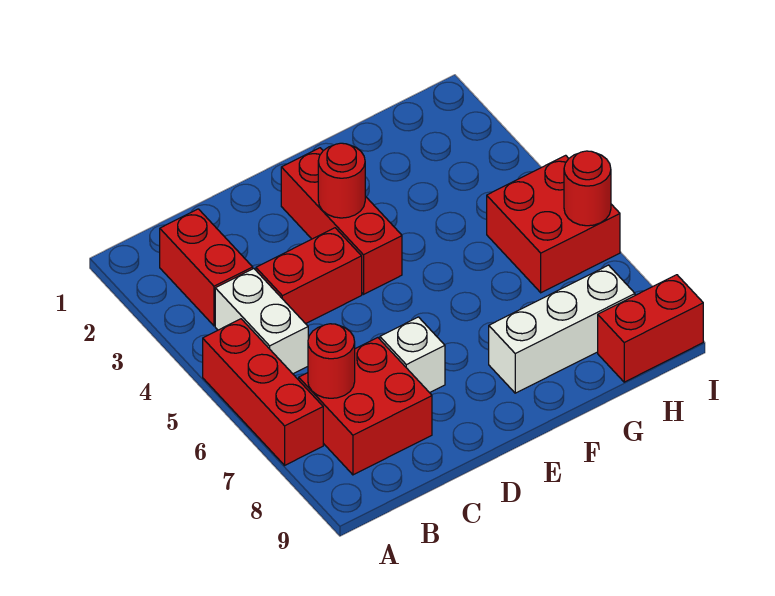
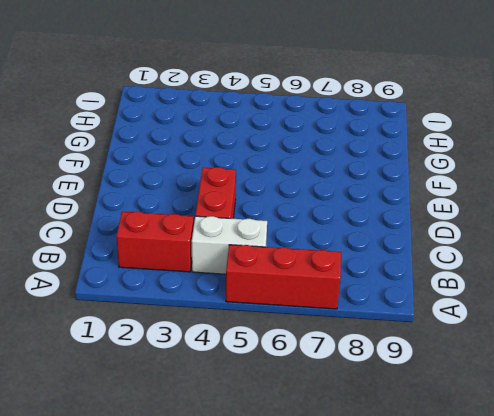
none -> red brick B7:C8 level 1
none -> white brick D7 level 1
none -> red brick E2:E4 level 1

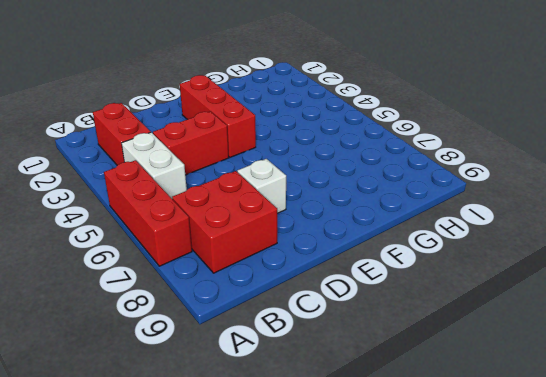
none -> white brick F8:H8 level 1
none -> red brick H5:I6 level 1
none -> red brick H9:I9 level 1

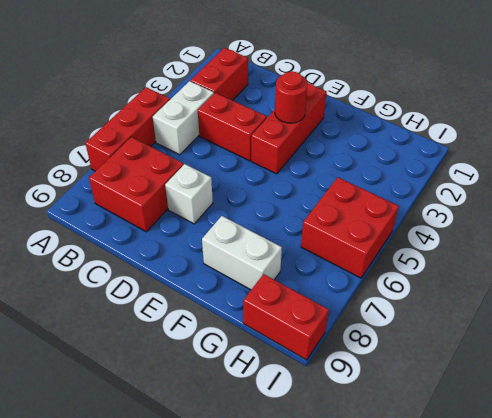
white brick F8:G8 level 1 -> white brick F8:H8 level 1
none -> red round brick B7 level 2
none -> red round brick I6 level 2

